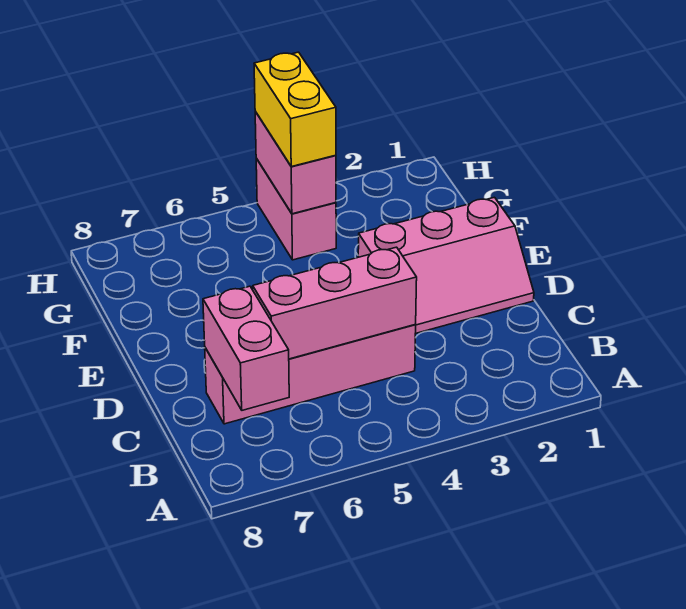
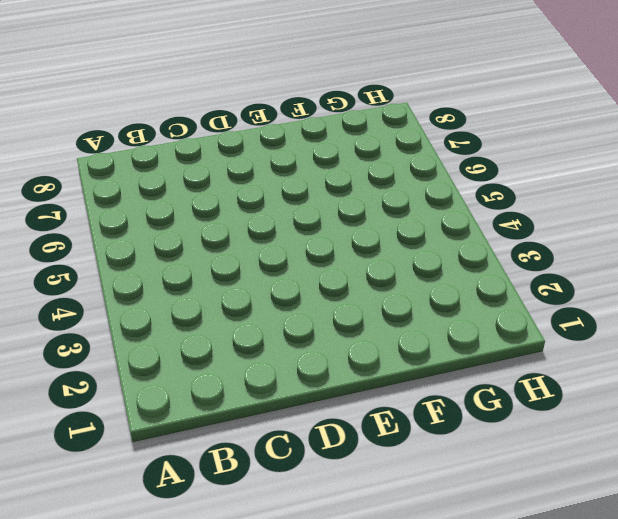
none -> pink brick C4:C7 level 1
none -> pink slope D1:E3 level 1 top E

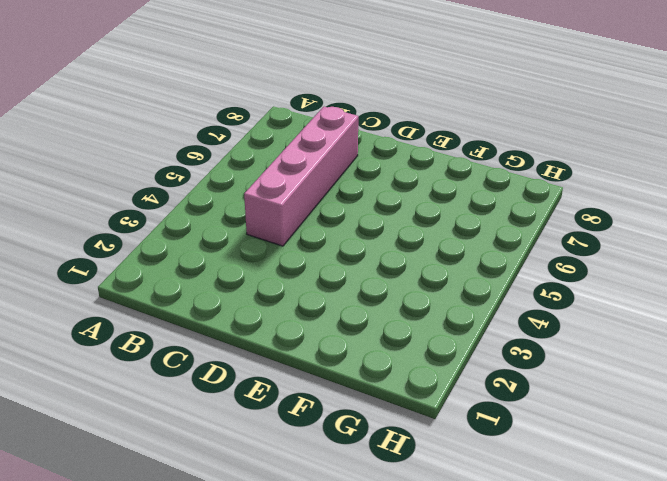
none -> pink slope D1:E3 level 1 top E
none -> pink brick G4:H4 level 1

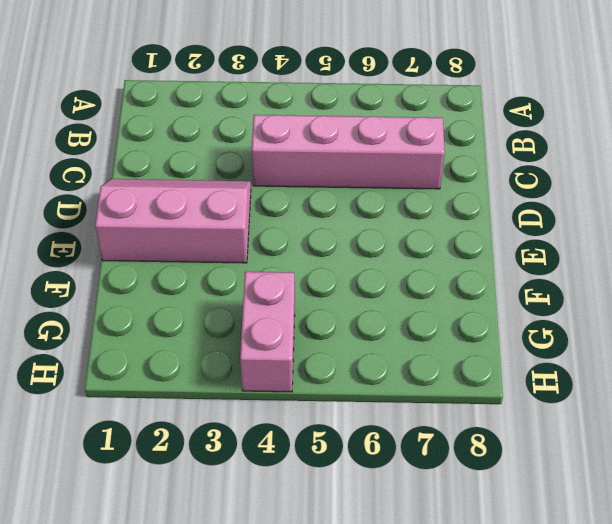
none -> pink brick B7:C7 level 2
none -> pink brick C4:C6 level 2

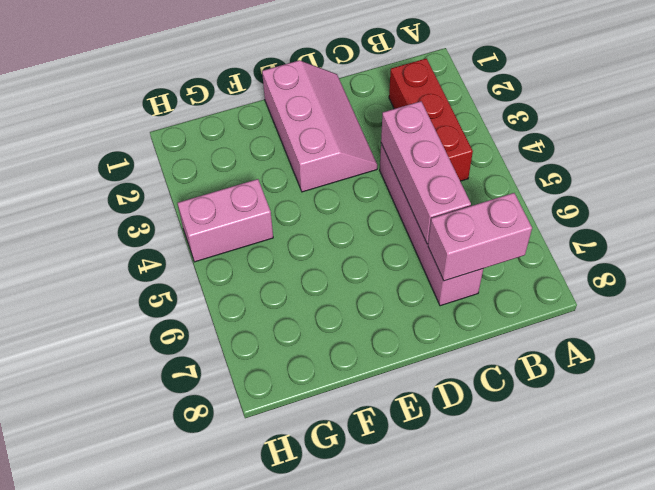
red brick B2:B4 level 1 -> none
none -> pink brick G4:H4 level 2
none -> yellow brick G4:H4 level 3

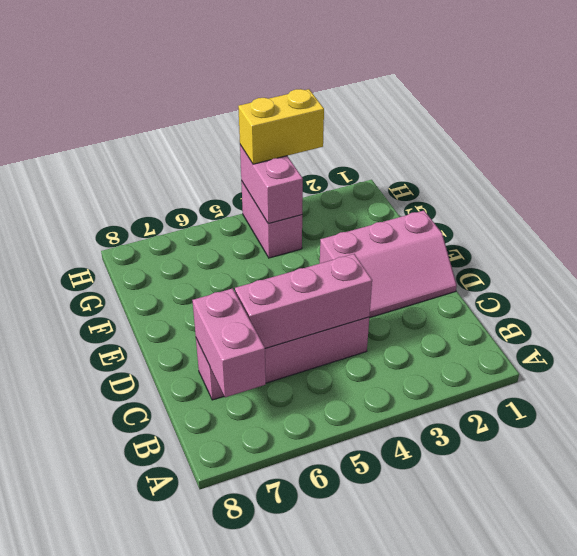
yellow brick H3:H4 level 3 -> yellow brick G4:H4 level 3

